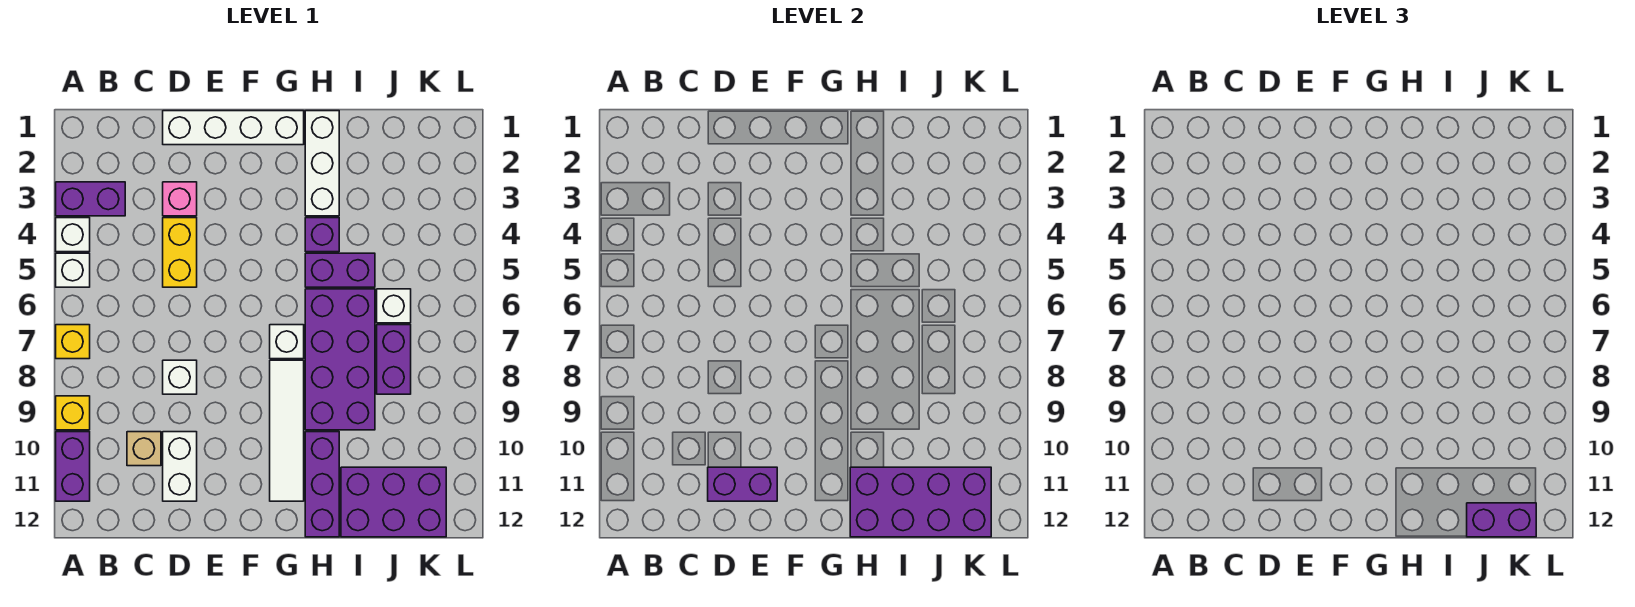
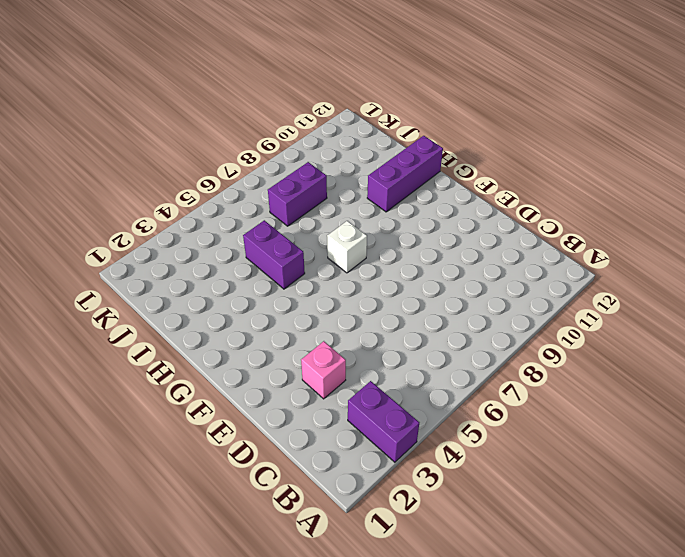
none -> white brick A4 level 1
none -> white brick A5 level 1
none -> yellow brick A7 level 1

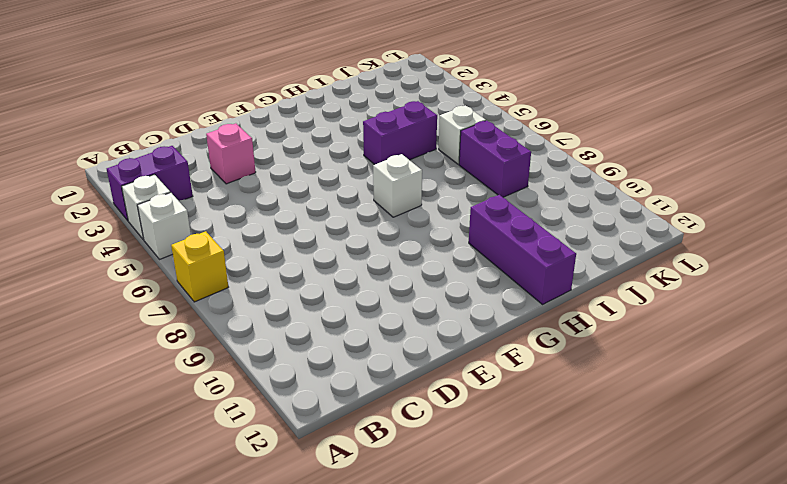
none -> yellow brick A9 level 1
none -> purple brick A10:A11 level 1
none -> tan brick C10 level 1

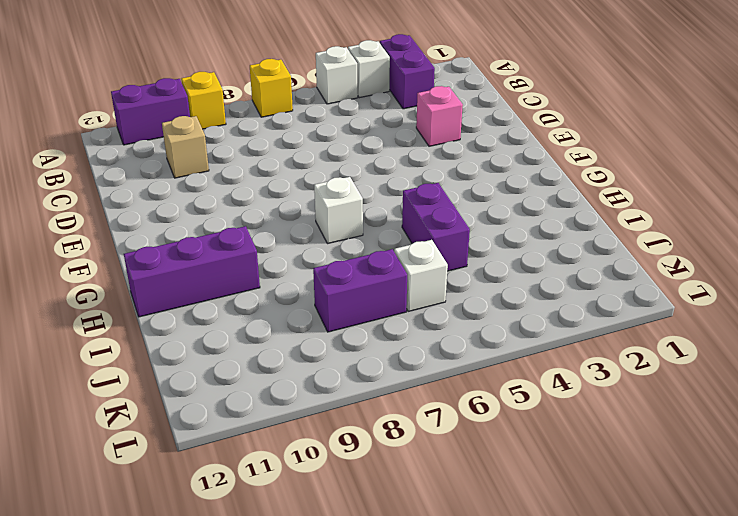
none -> white brick D1:G1 level 1
none -> yellow brick D4:D5 level 1
none -> white brick D8 level 1

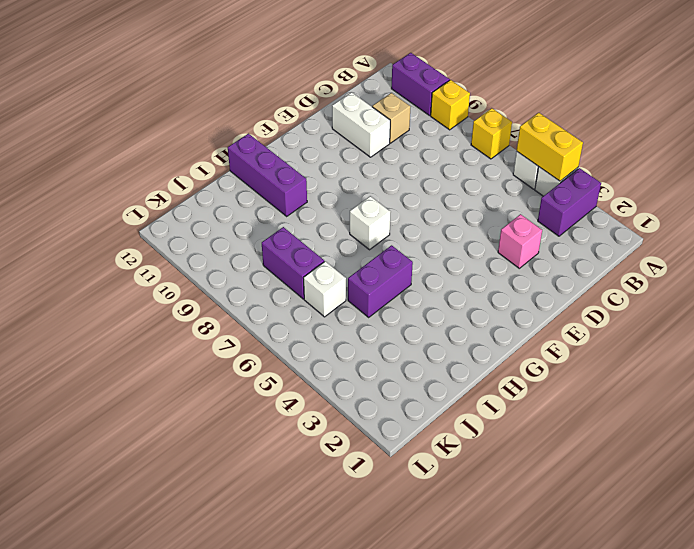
yellow brick A4:A5 level 2 -> yellow brick D4:D5 level 1
none -> white brick D1:G1 level 1
none -> white brick D8 level 1
none -> white tile G8:G11 level 1

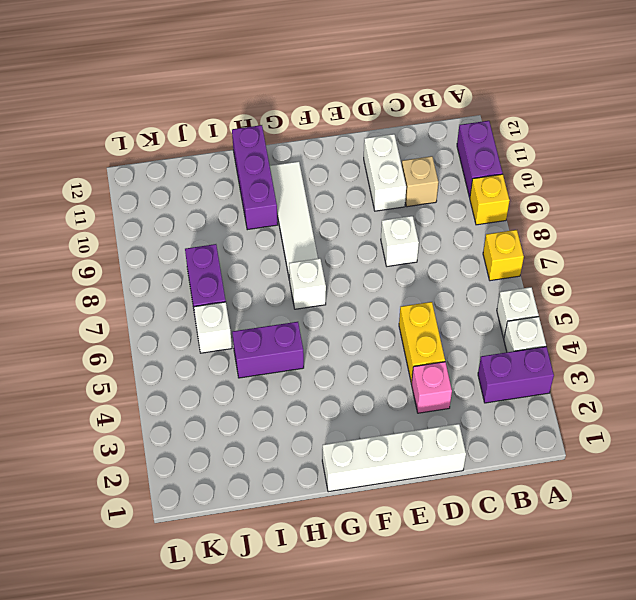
none -> white brick H1:H3 level 1
none -> purple brick H4 level 1
none -> purple brick H6:I9 level 1

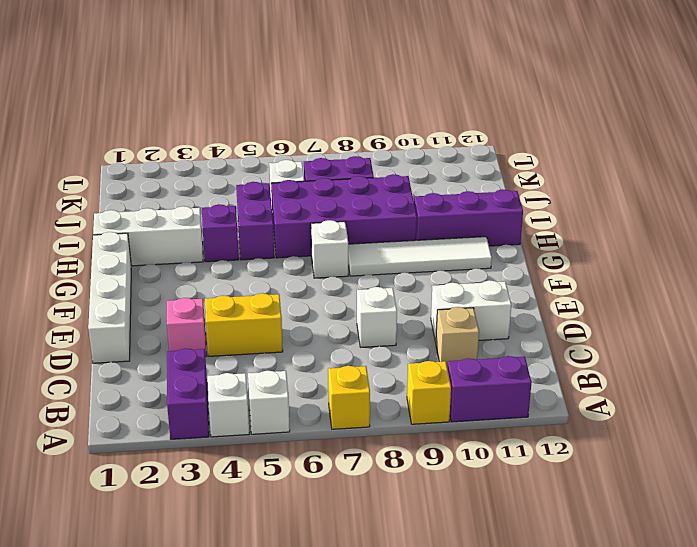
none -> purple brick I11:K12 level 1
none -> purple brick D11:E11 level 2
none -> purple brick H11:K12 level 2

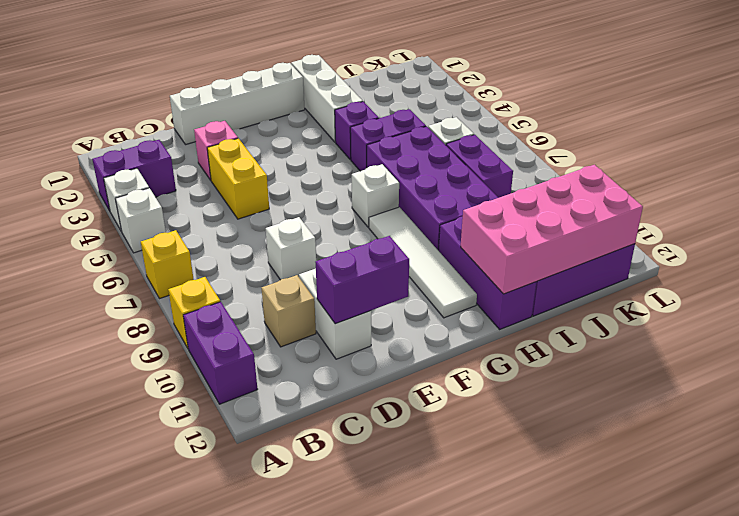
pink brick H11:K12 level 2 -> purple brick H11:K12 level 2
none -> purple brick J12:K12 level 3

